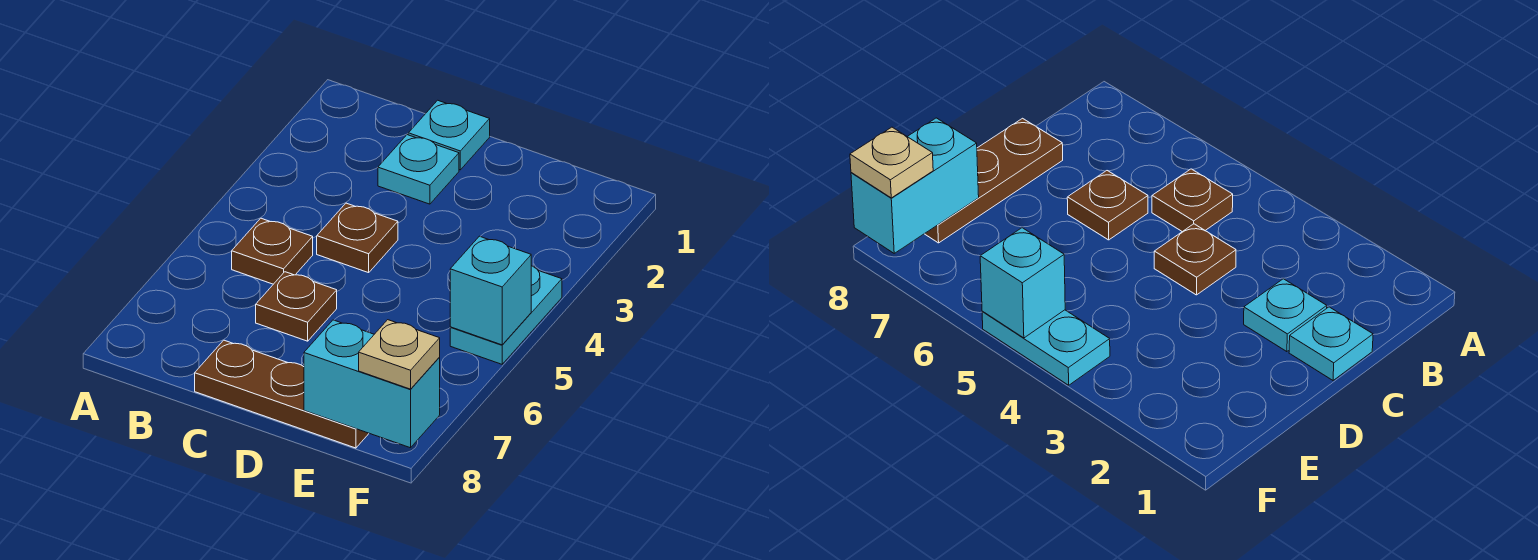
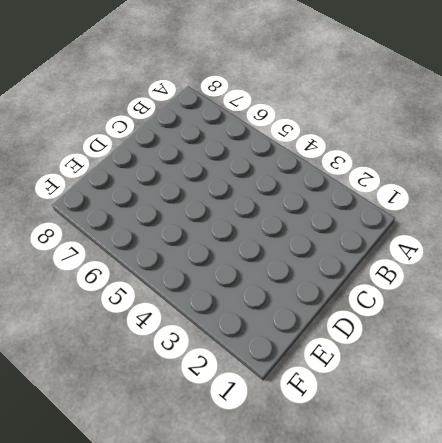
none -> brown plate B5 level 1
none -> cyan plate C1 level 1

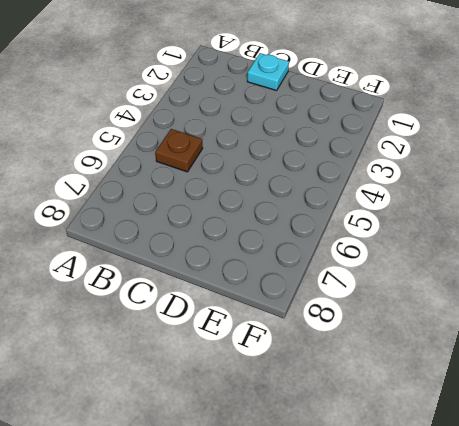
none -> cyan plate C2 level 1
none -> brown plate C4 level 1

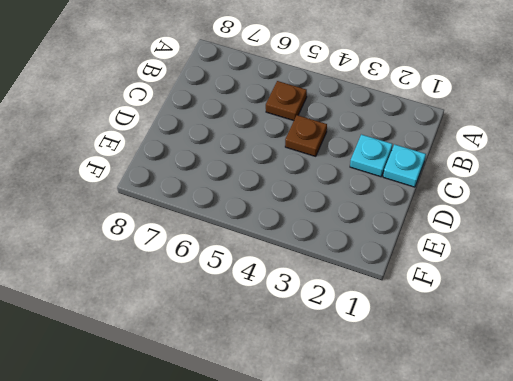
none -> brown plate C6 level 1
none -> brown plate C8:E8 level 1

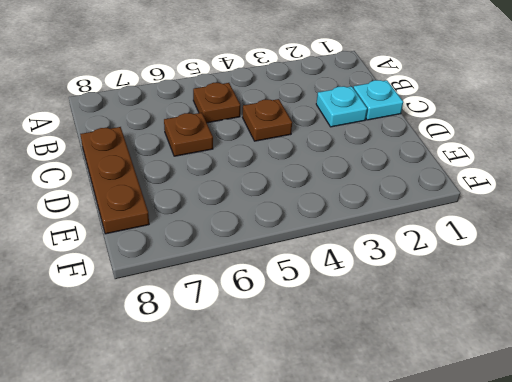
none -> cyan plate F4:F5 level 1
none -> cyan brick E8:F8 level 2

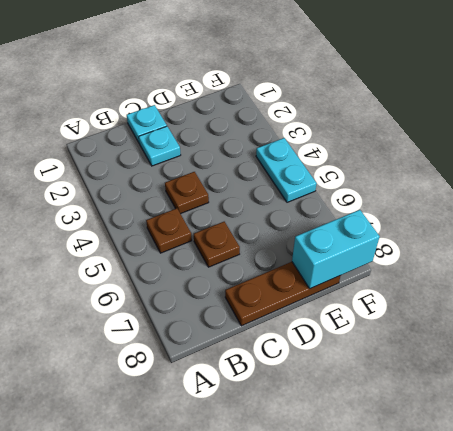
none -> cyan brick F5 level 2
none -> tan plate F8 level 3

